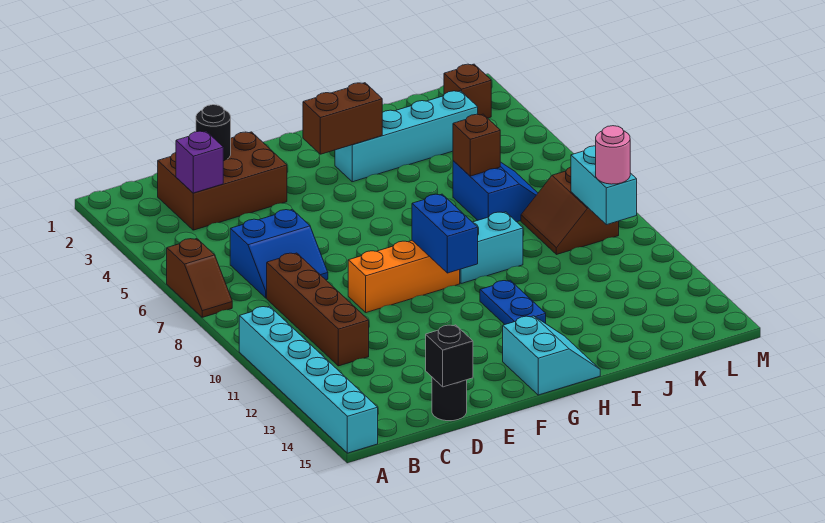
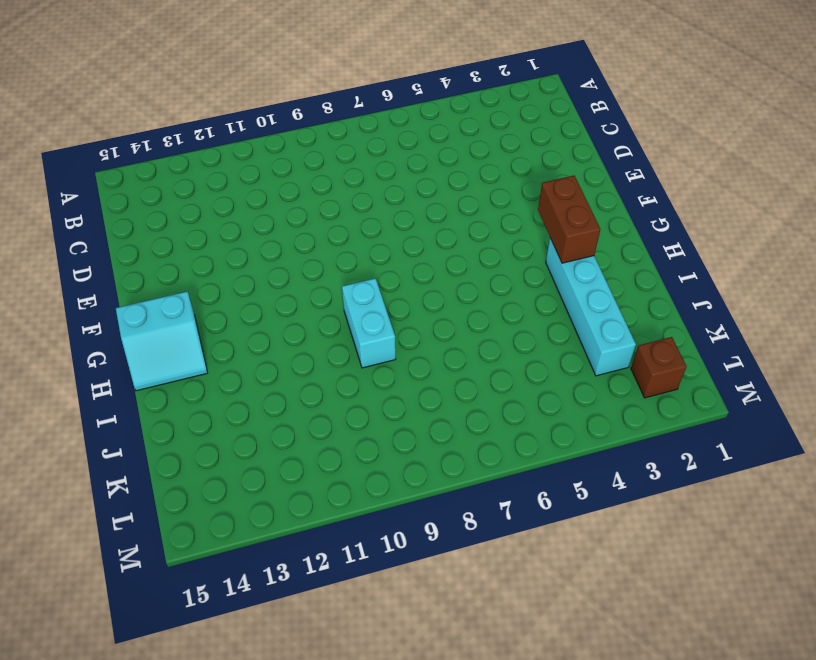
none -> brown slope A6:A7 level 1 top 6
none -> cyan brick A10:A15 level 1
none -> brown brick C2:E3 level 1

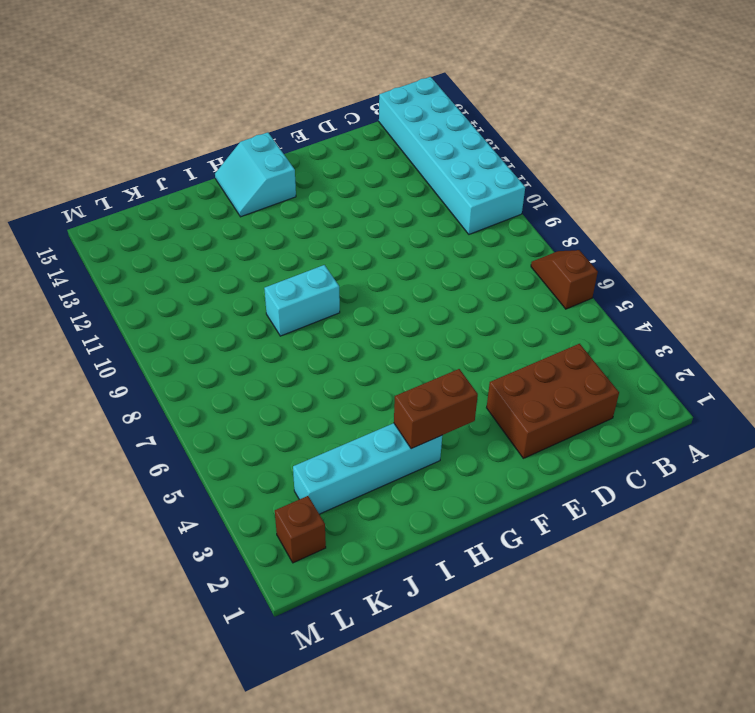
cyan brick A10:B15 level 1 -> cyan brick A10:A15 level 1
none -> blue slope C6:D7 level 1 top 6
none -> brown brick C8:C11 level 1
none -> black round brick D15 level 1

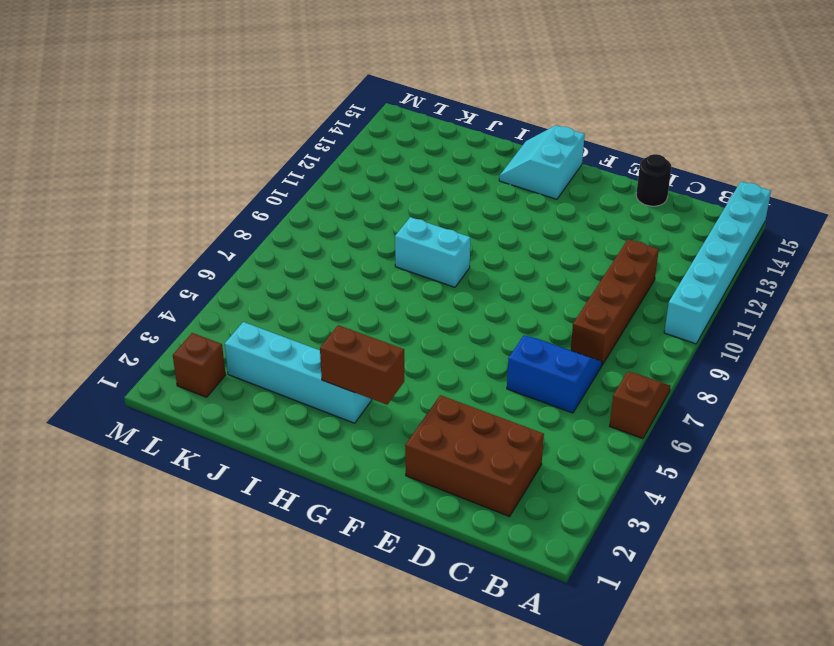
none -> orange brick E9:G9 level 1
none -> blue plate H11:H12 level 1
none -> blue slope J6:K7 level 1 top J

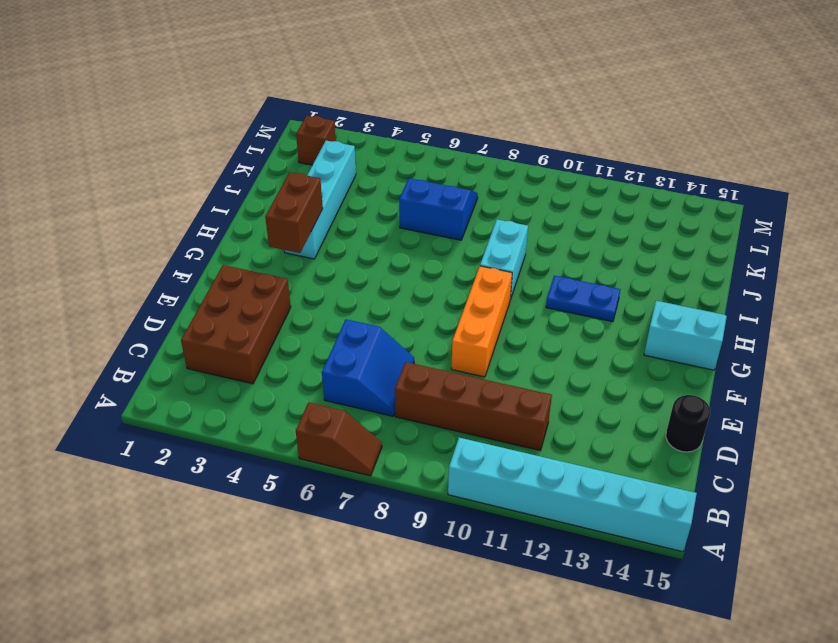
none -> brown slope K8:L9 level 1 top L
none -> purple brick C3 level 2
none -> black round brick D2 level 2

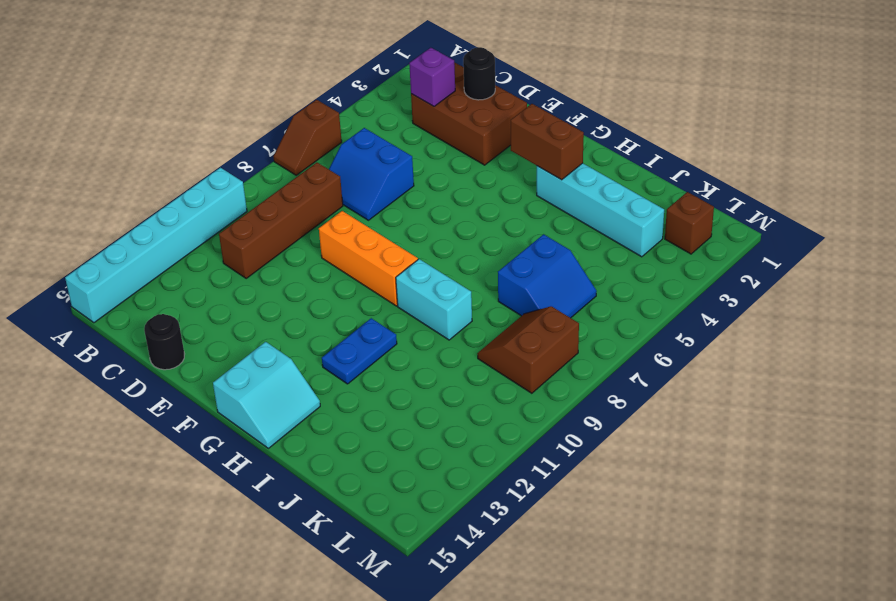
none -> black brick D15 level 2
none -> blue brick G9:G10 level 2
none -> brown brick J6 level 2

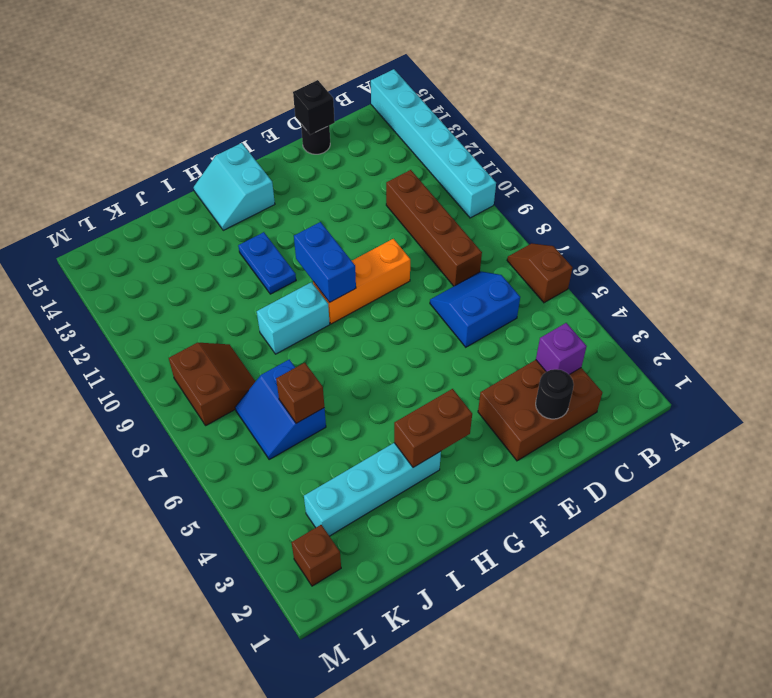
none -> cyan brick L9:L10 level 2
none -> pink round brick L10 level 3

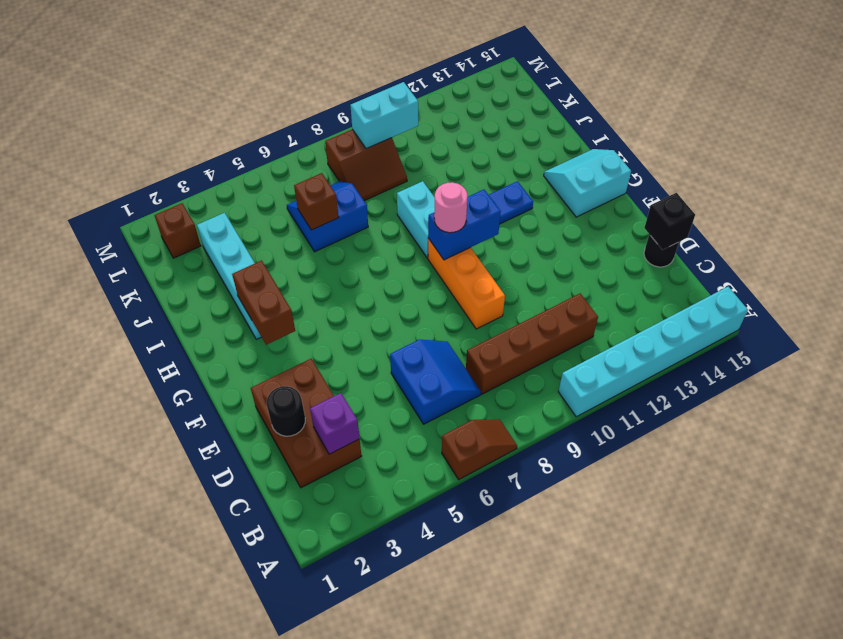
pink round brick G9 level 3 -> pink round brick L10 level 3

